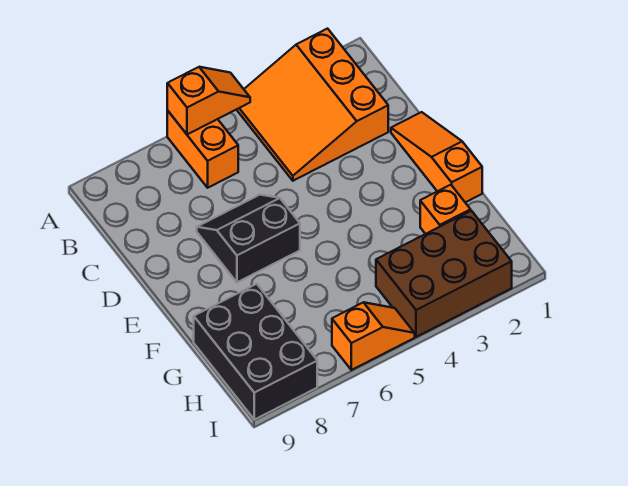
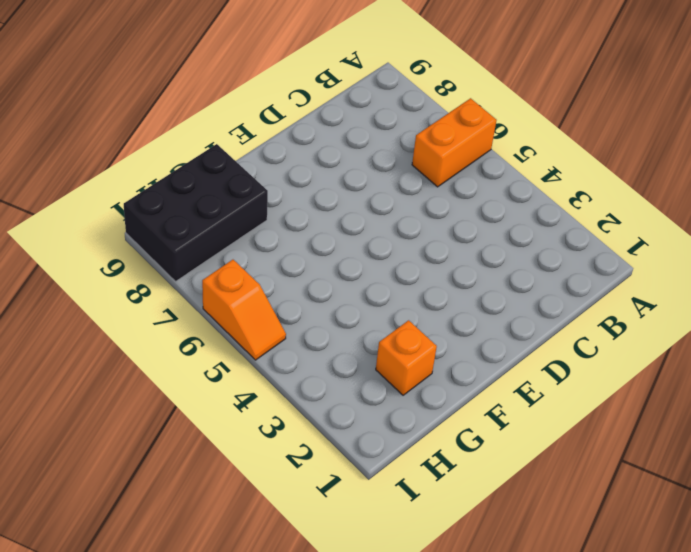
none -> orange slope A2:C4 level 1 top 2
none -> orange slope D1:F1 level 1 top F

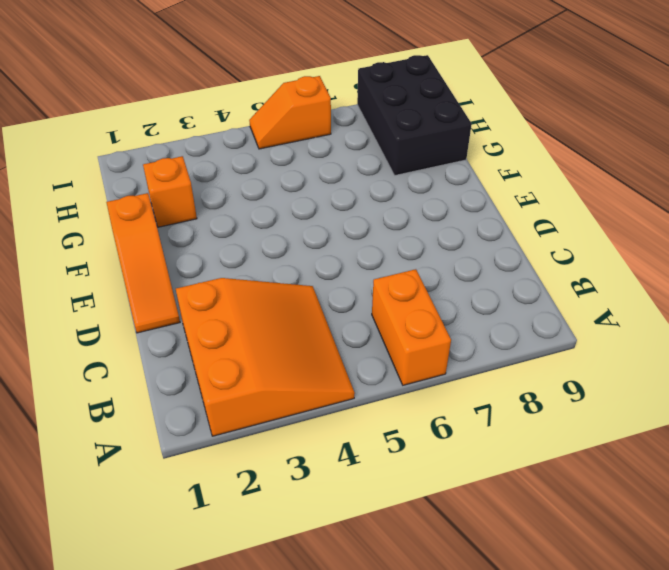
none -> black slope D6:E7 level 1 top E
none -> brown brick H2:I4 level 1

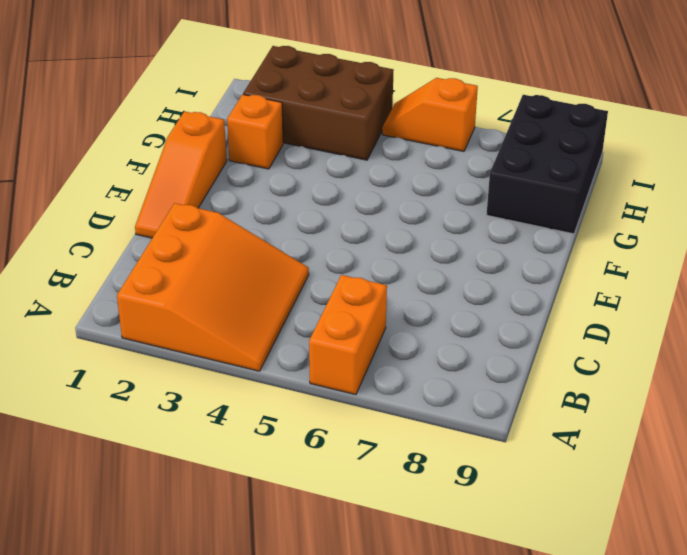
none -> black slope D6:E7 level 1 top E
none -> orange slope A5:A6 level 2 top 6

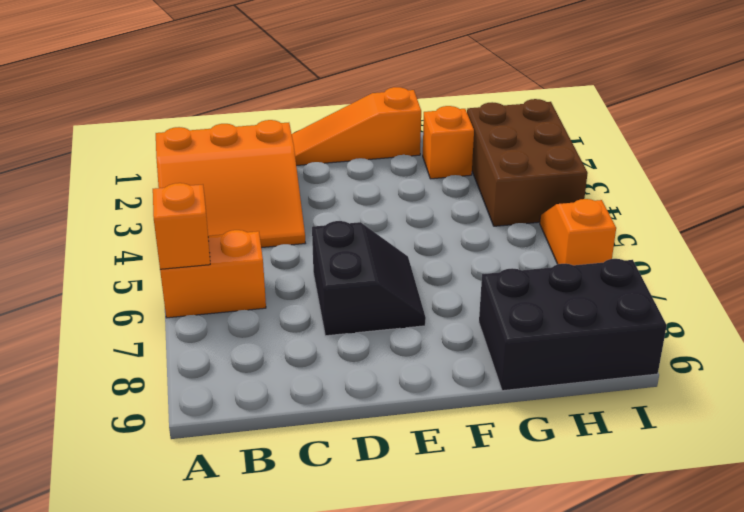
black slope D6:E7 level 1 top D -> black slope D6:E7 level 1 top E

